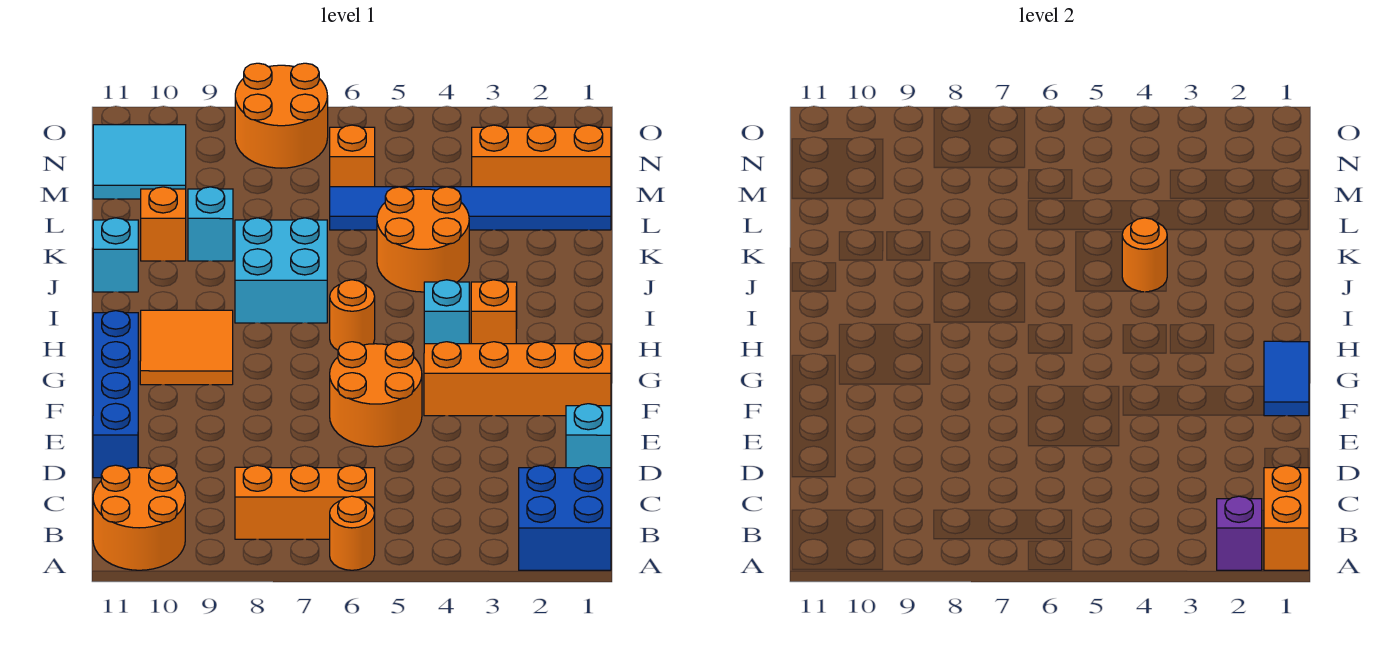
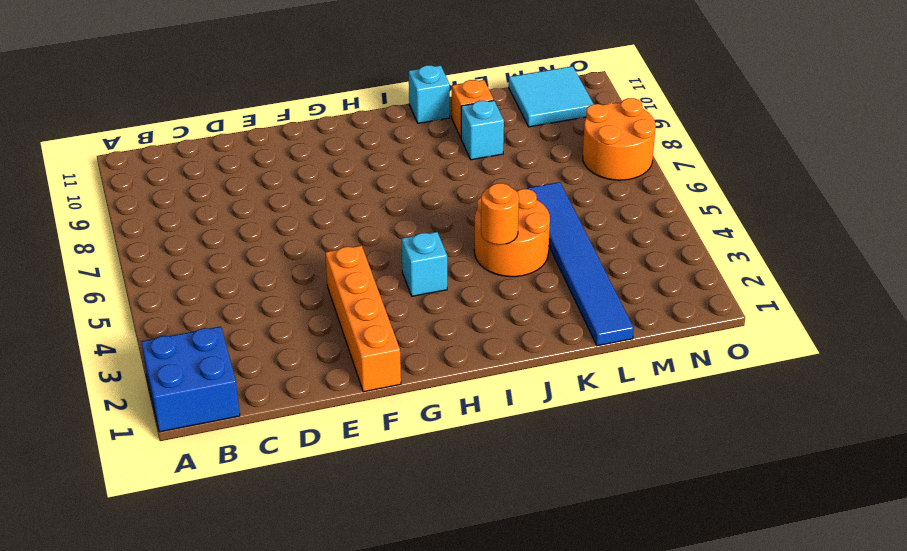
none -> orange round brick A6 level 1
none -> orange round brick A10:B11 level 1
none -> orange brick B6:B8 level 1

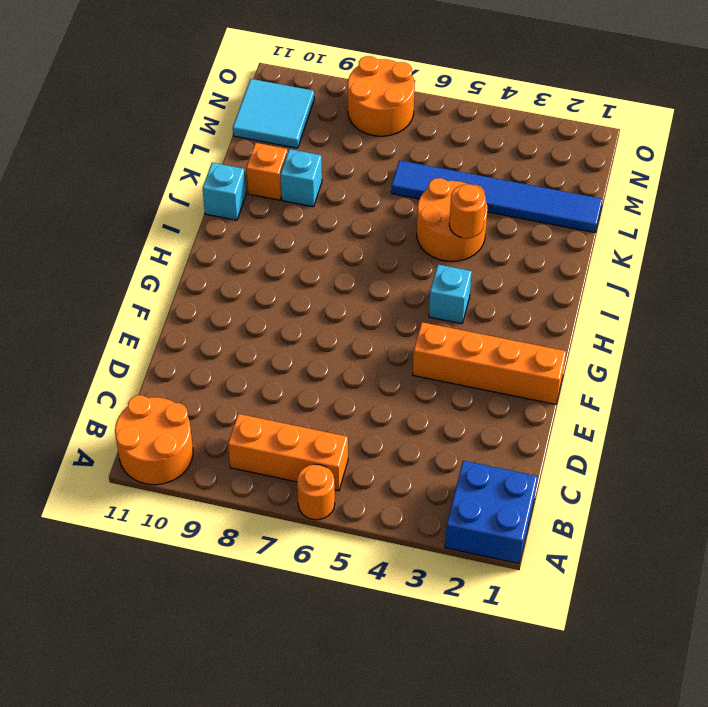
none -> cyan brick D1 level 1
none -> blue brick D11:G11 level 1
none -> orange round brick E5:F6 level 1

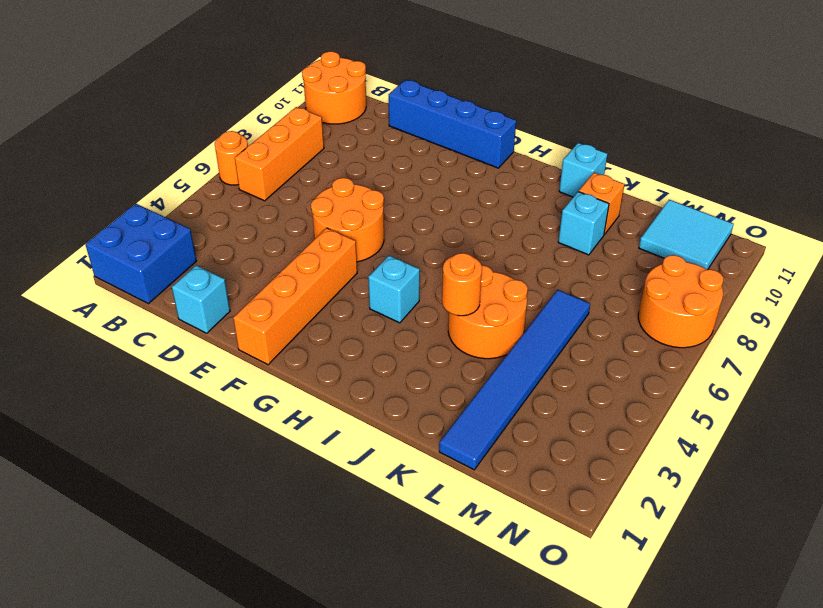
none -> orange tile G9:H10 level 1
none -> orange brick H3 level 1
none -> orange round brick H6 level 1

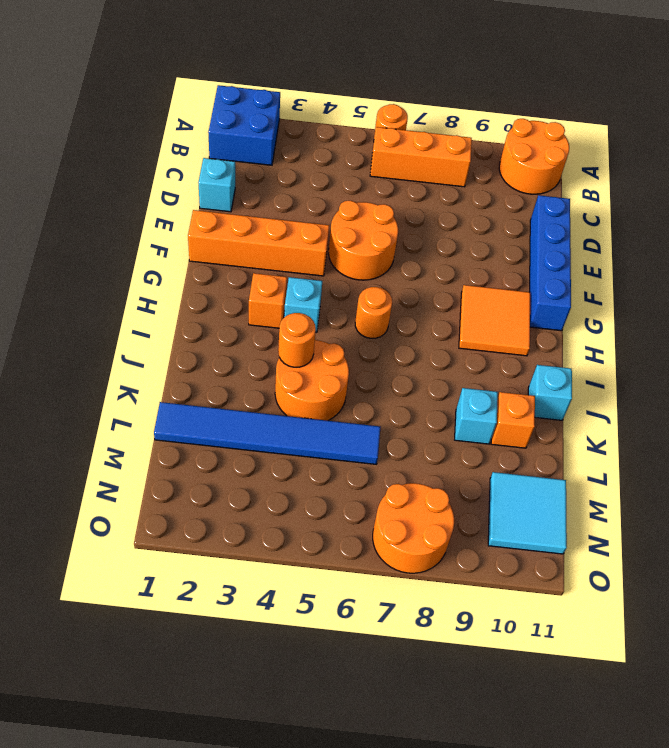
none -> cyan brick I7:J8 level 1
none -> orange brick M1:M3 level 1
none -> orange brick M6 level 1

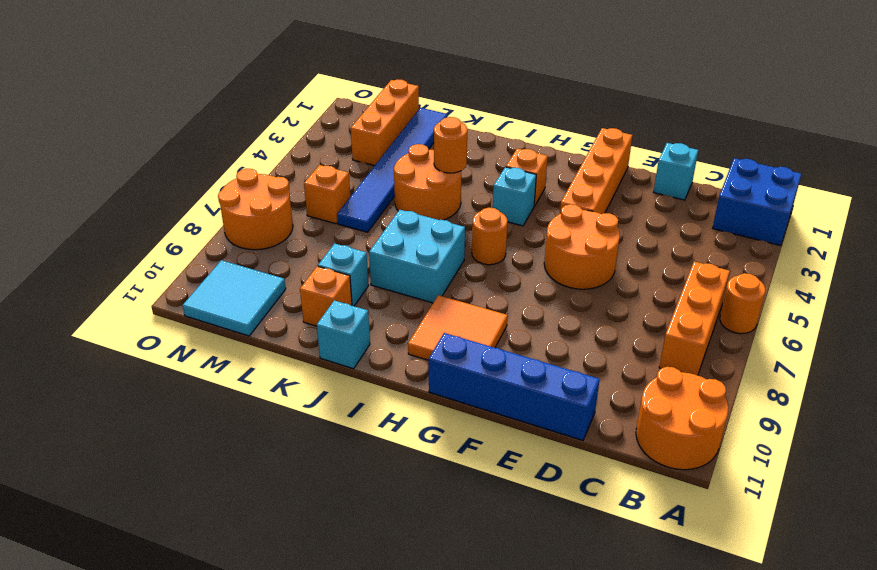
none -> orange brick A1:B1 level 2
none -> purple brick A2 level 2
none -> blue tile F1:G1 level 2

